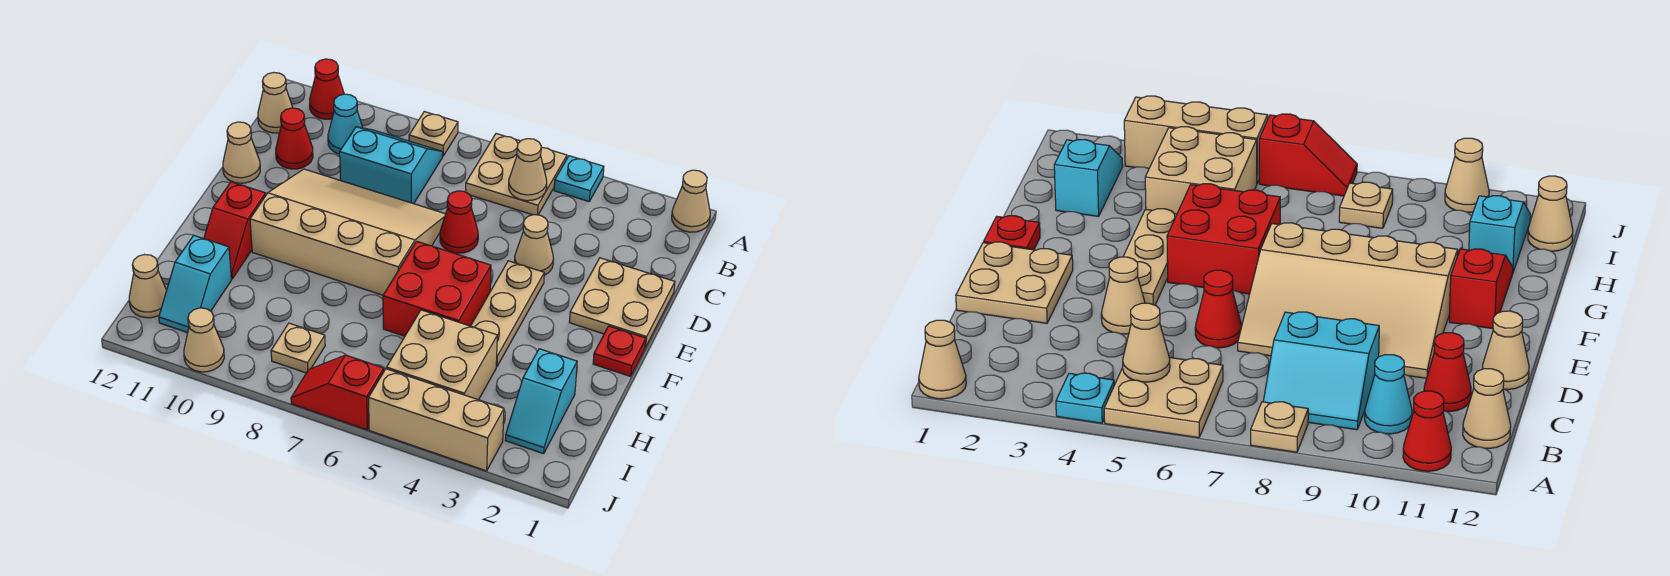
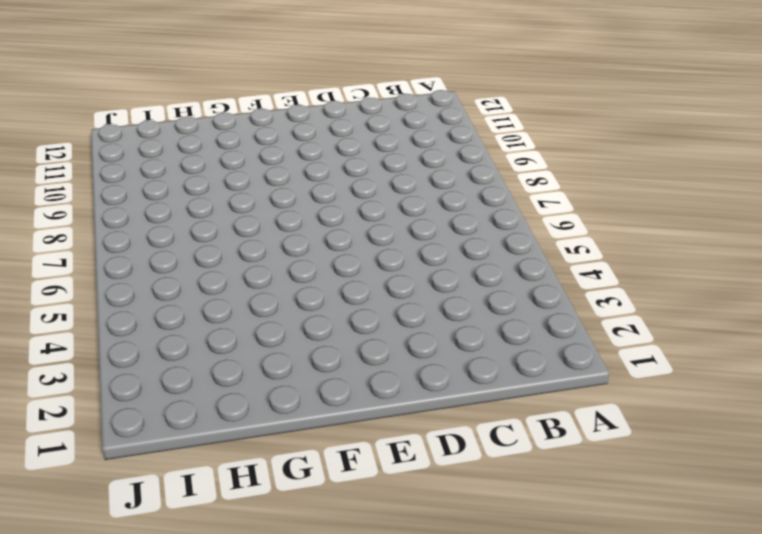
none -> tan cone A1 level 1
none -> cyan plate A4 level 1
none -> tan plate A5:B6 level 1

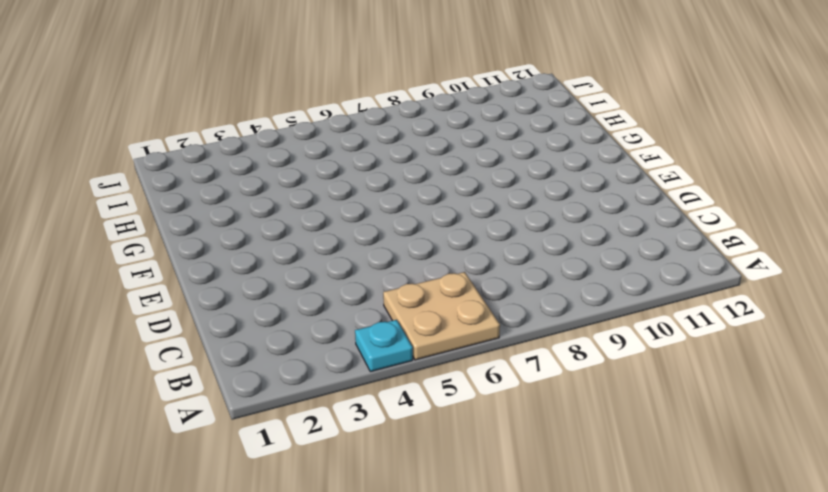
none -> tan cone A1 level 1
none -> tan plate A8 level 1
none -> red cone A11 level 1

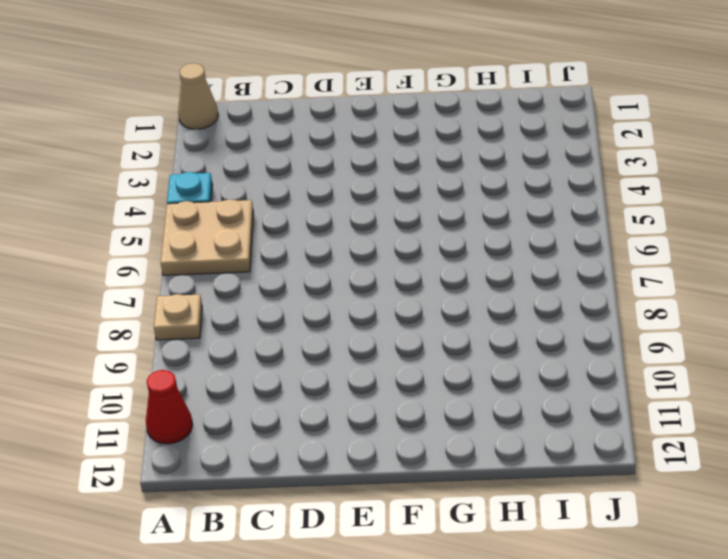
none -> cyan slope B8:C9 level 1 top C
none -> cyan cone B10 level 1
none -> tan cone B12 level 1

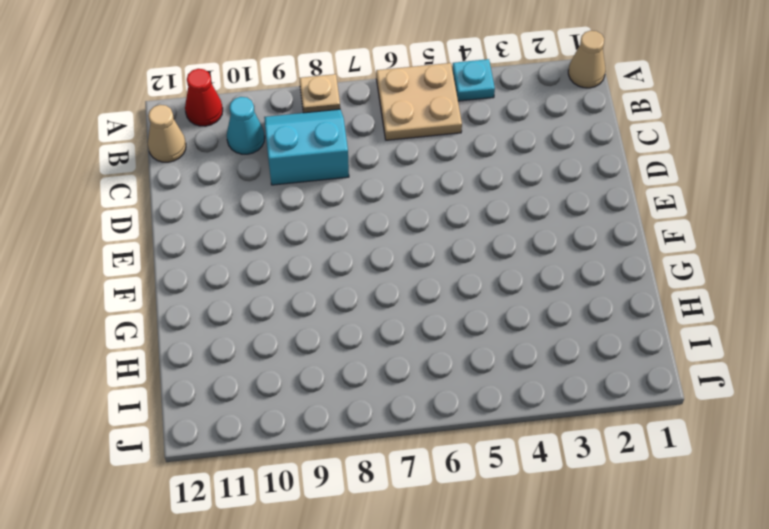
none -> red cone C11 level 1
none -> tan plate D1:E2 level 1
none -> tan cone D4 level 1

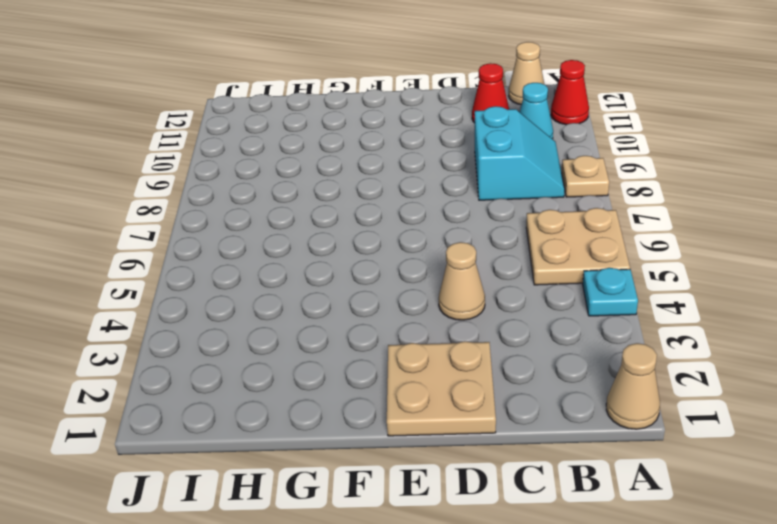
none -> red cone D6 level 1
none -> tan slope D7:F10 level 1 top F
none -> tan cone D12 level 1

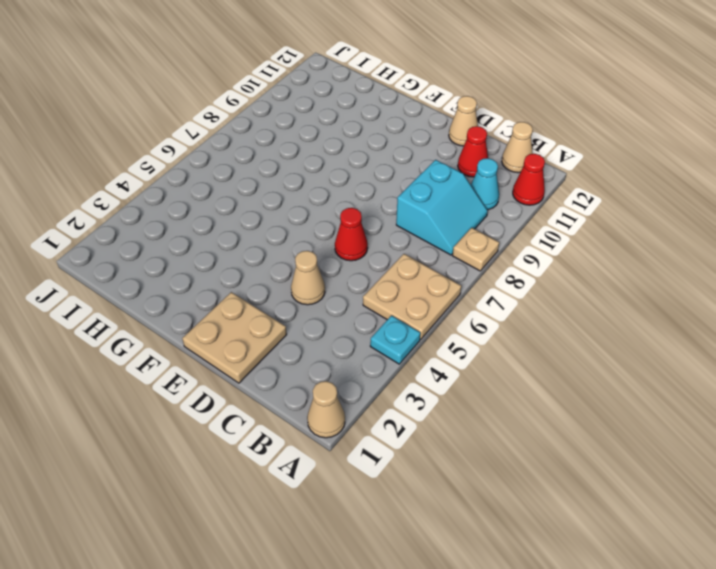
none -> tan slope D7:F10 level 1 top F
none -> tan plate E4:G4 level 1
none -> red plate F1 level 1

